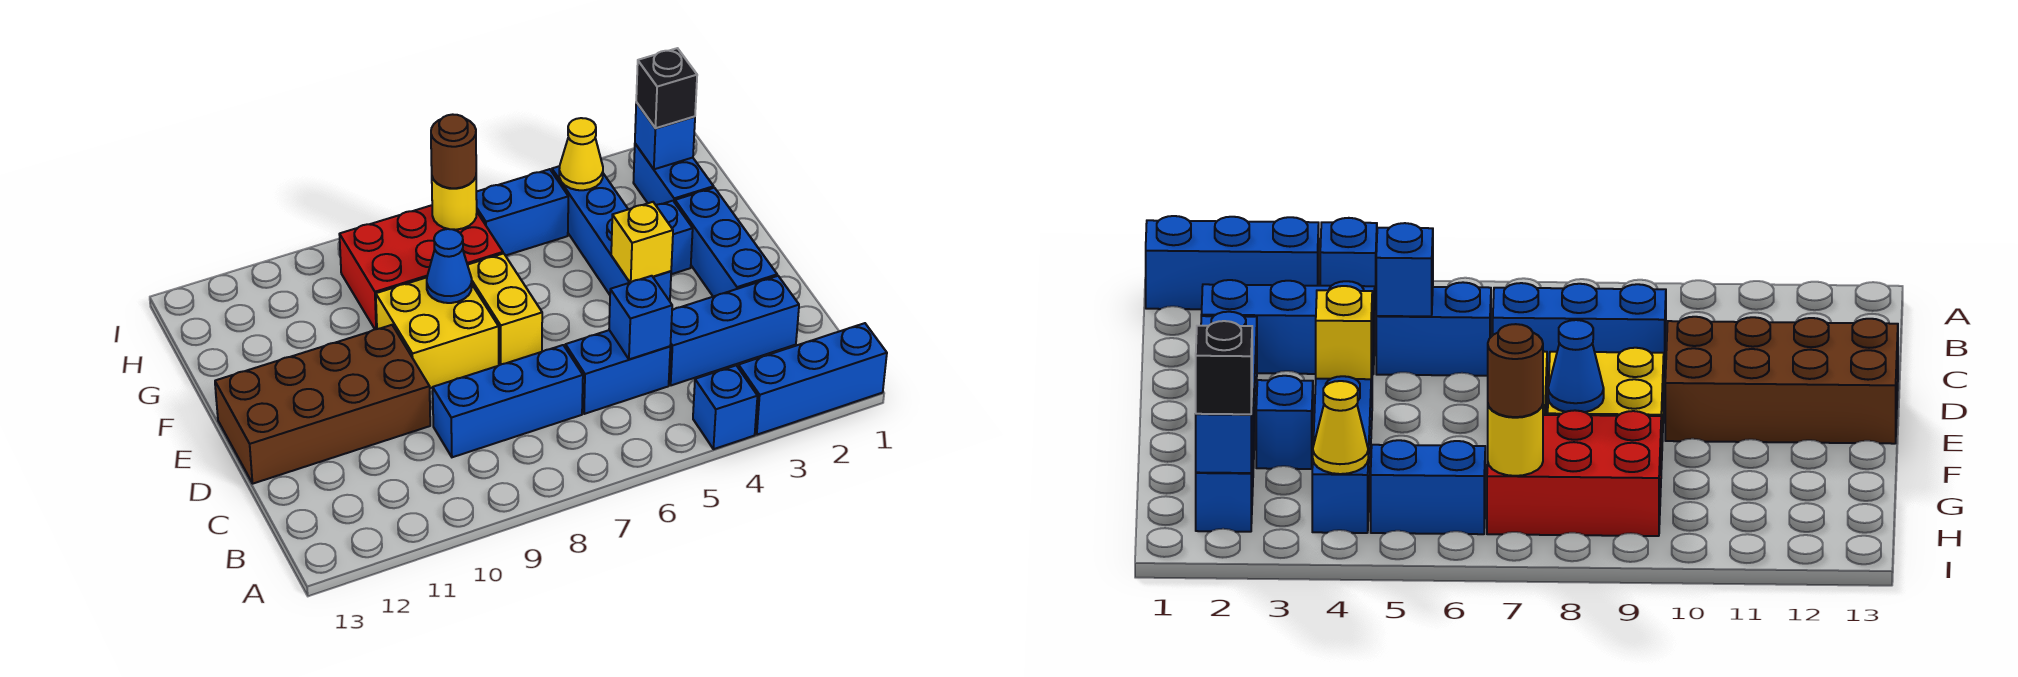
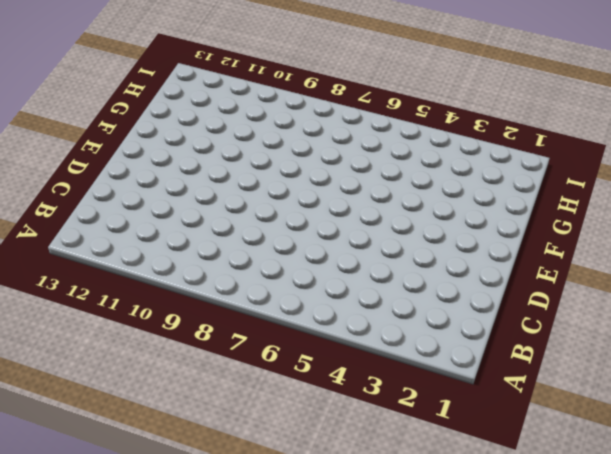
none -> blue brick A1:A3 level 1
none -> blue brick A4 level 1
none -> blue brick C2:C4 level 1

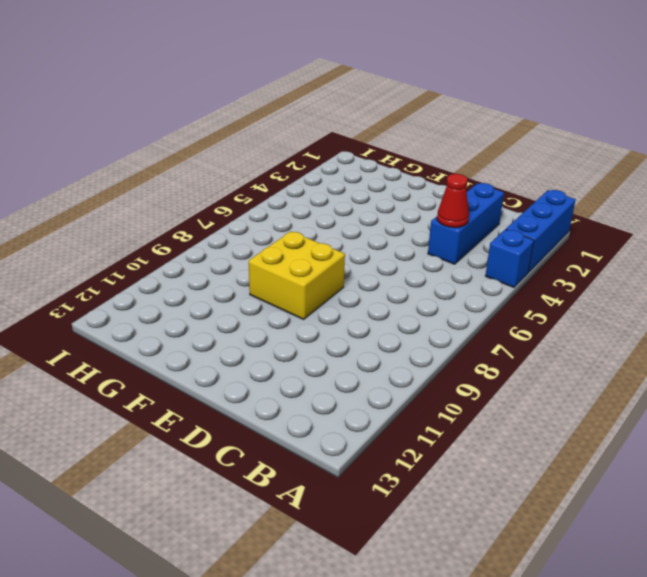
red cone C4 level 2 -> none
none -> blue brick C5:C6 level 1
none -> blue brick C7:C9 level 1
none -> blue brick D2:F2 level 1

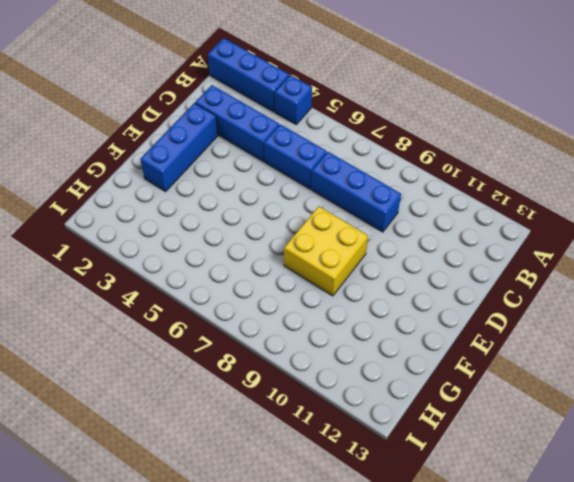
none -> brown brick D10:E13 level 1
none -> blue brick E4:H4 level 1
none -> yellow brick E7:F7 level 1

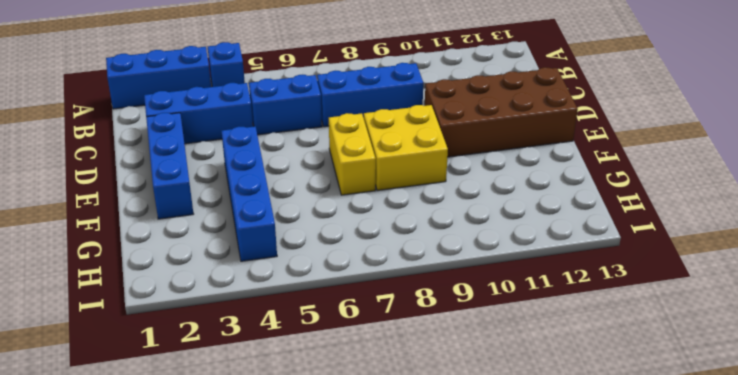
none -> blue brick F3 level 1
none -> blue brick G2:H2 level 1
none -> red brick G7:H9 level 1

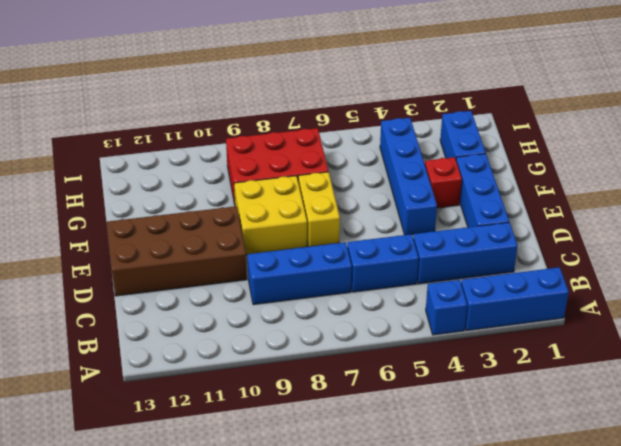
red brick F3 level 1 -> blue brick F3 level 1
none -> blue brick H5:H6 level 1
none -> blue brick C5 level 2
none -> yellow brick E4 level 2

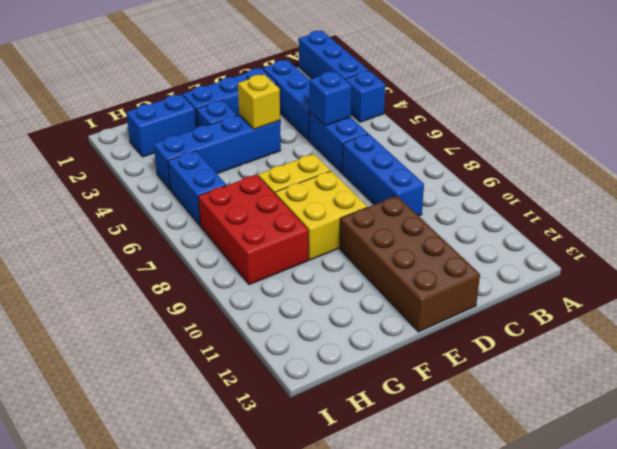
none -> blue cone F8 level 2
none -> blue brick H2 level 2
none -> yellow cone H4 level 2

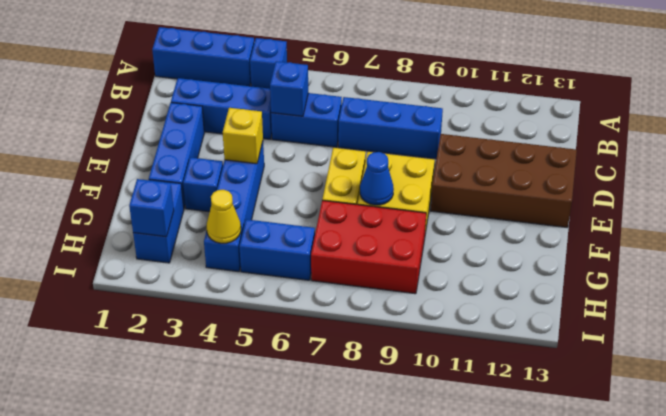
none -> yellow round brick H7 level 2
none -> black brick H2 level 3
none -> brown round brick H7 level 3

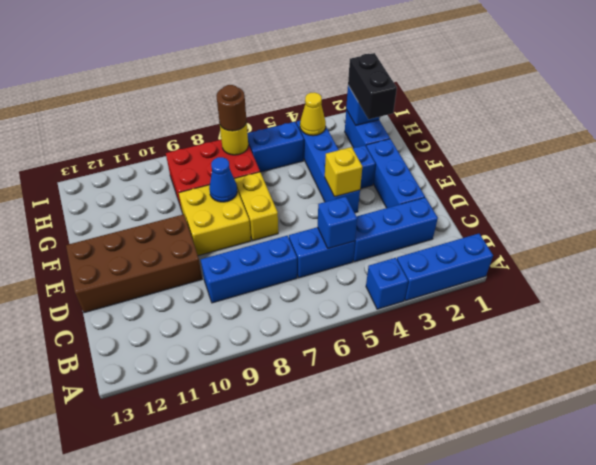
black brick G2:H2 level 3 -> black brick H2 level 3

